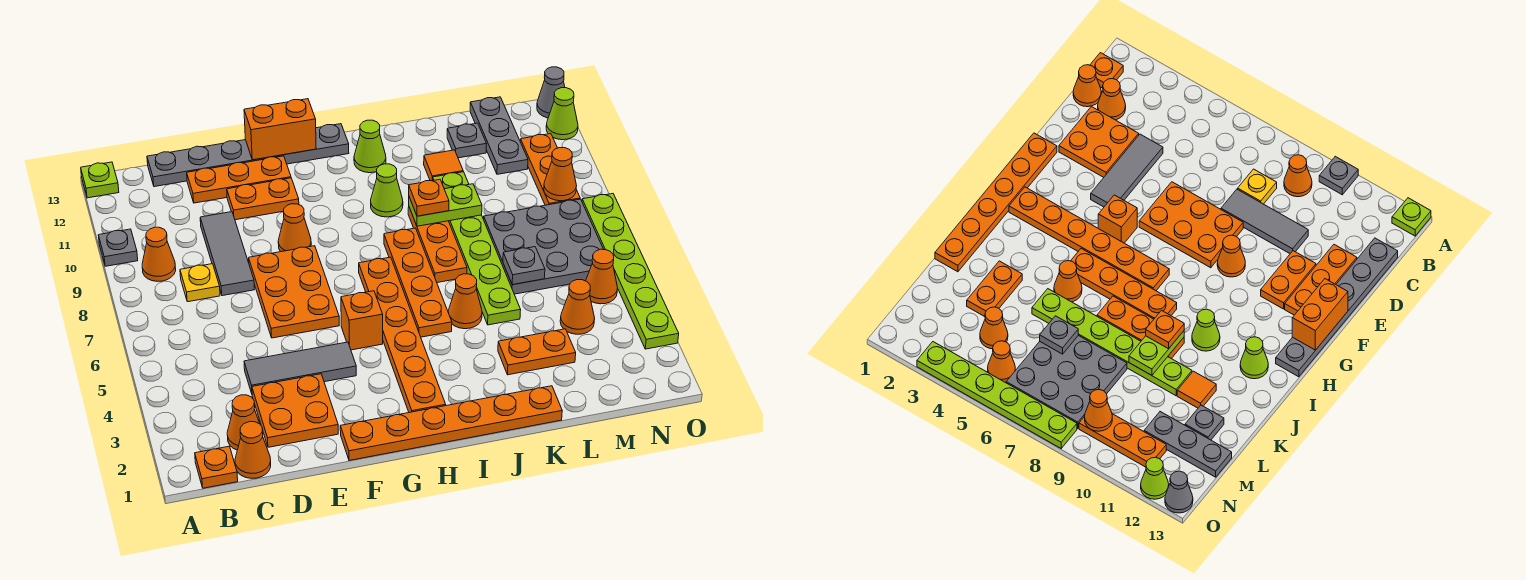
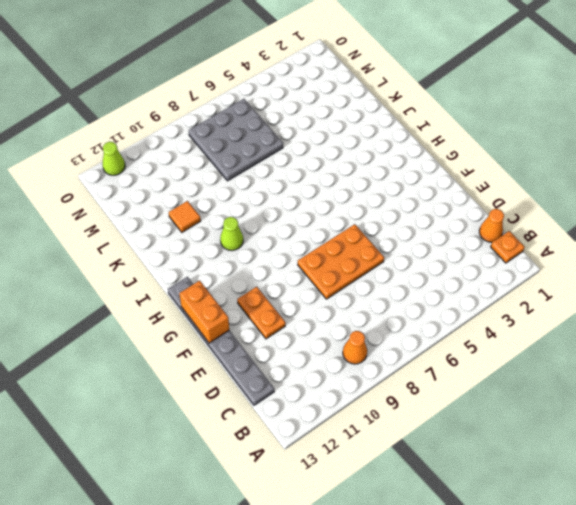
none -> grey plate A10 level 1
none -> lime plate A13 level 1
none -> orange cone C2 level 1
none -> yellow plate C8 level 1

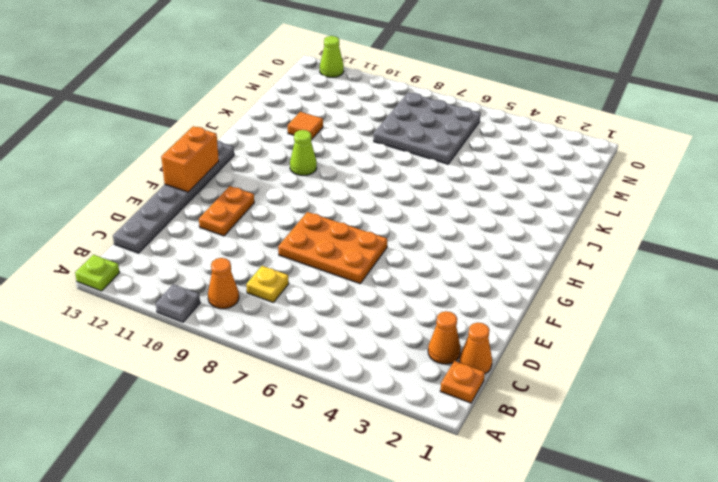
none -> orange plate D2:E3 level 1
none -> grey tile D4:F4 level 1
none -> grey tile D8:D10 level 1
none -> orange plate D12:F12 level 1

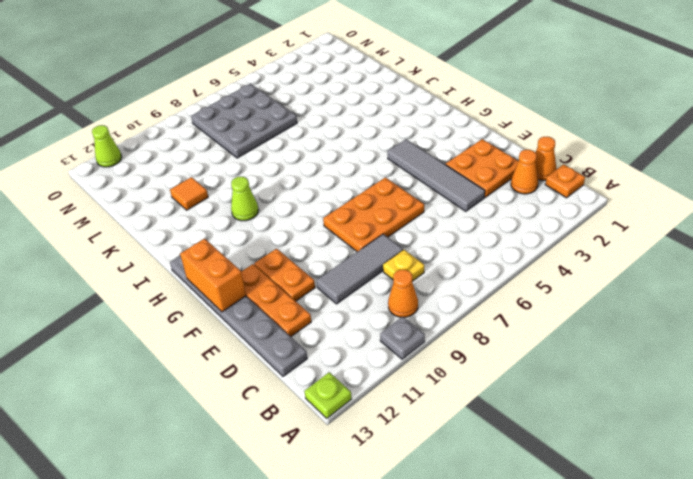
grey tile D4:G4 level 1 -> grey tile D4:F4 level 1
none -> orange plate F1:K1 level 1
none -> orange cone F9 level 1
none -> orange brick G5 level 1
none -> orange plate H2:H7 level 1

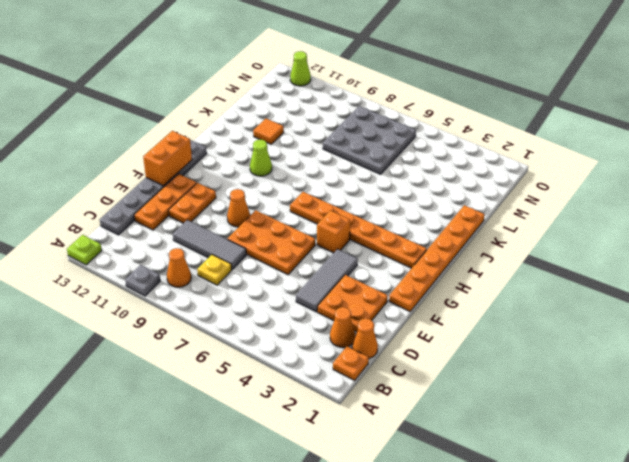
none -> orange plate I5:I8 level 1
none -> lime cone I12 level 1
none -> orange cone J5 level 1
none -> orange plate J7:J9 level 1

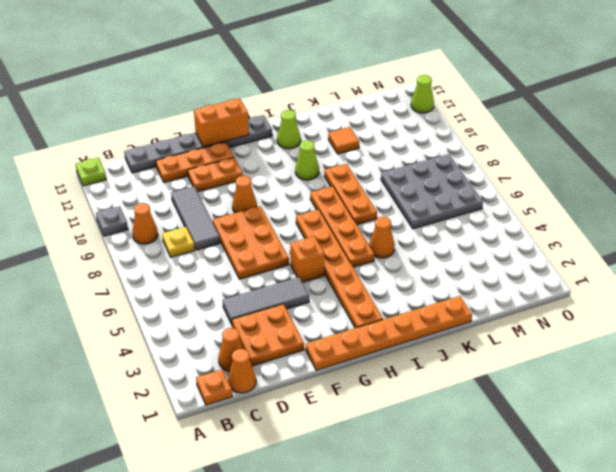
none -> orange plate K3:L3 level 1
none -> lime plate K5:K10 level 1
none -> grey plate L12 level 1
none -> orange cone M4 level 1

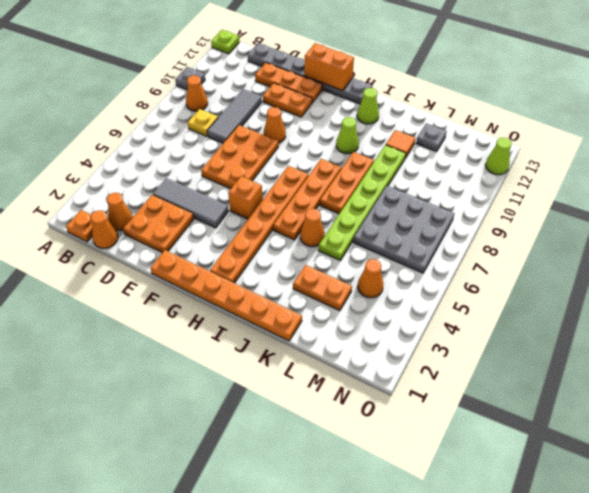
none -> grey plate M11:M13 level 1
none -> orange cone N5 level 1
none -> orange plate N9:N11 level 1
none -> lime plate O3:O8 level 1

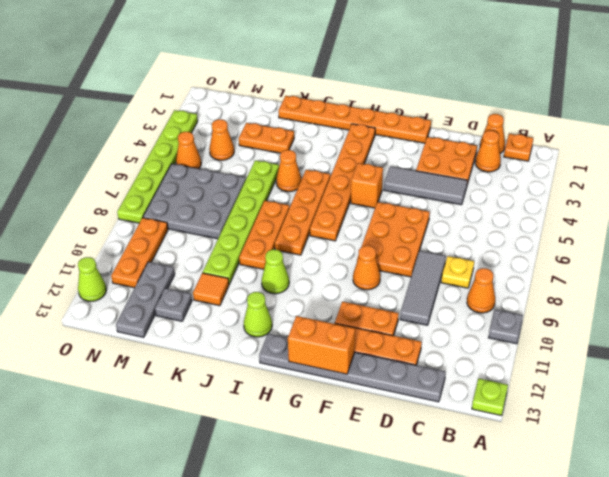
none -> grey cone O13 level 1
none -> lime plate J9:K9 level 2
none -> grey plate L6 level 2
none -> orange cone N9 level 2

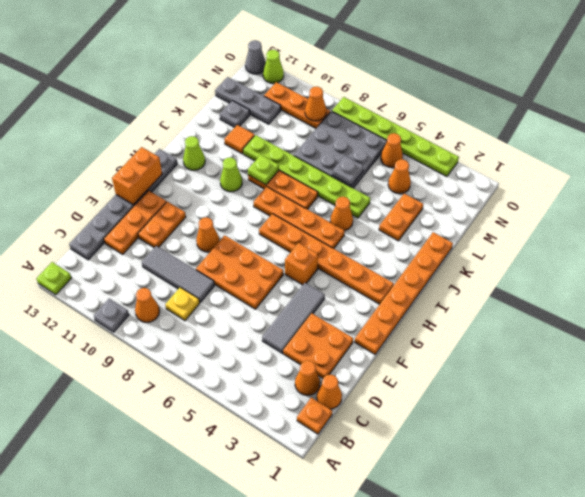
lime plate J9 level 2 -> lime plate J9:K9 level 2
none -> orange plate J9 level 3

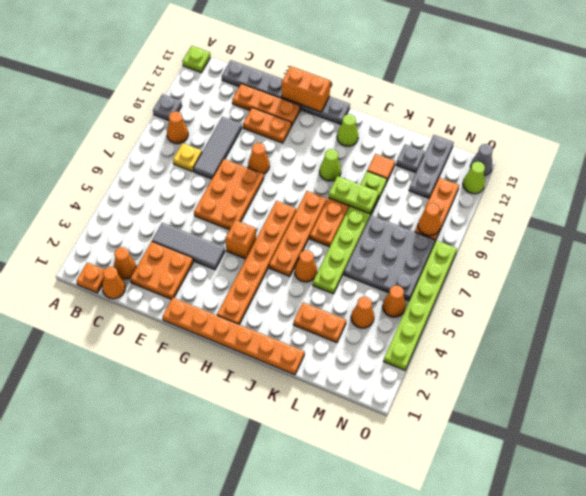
none -> grey plate L6 level 2
none -> orange plate J9 level 3

